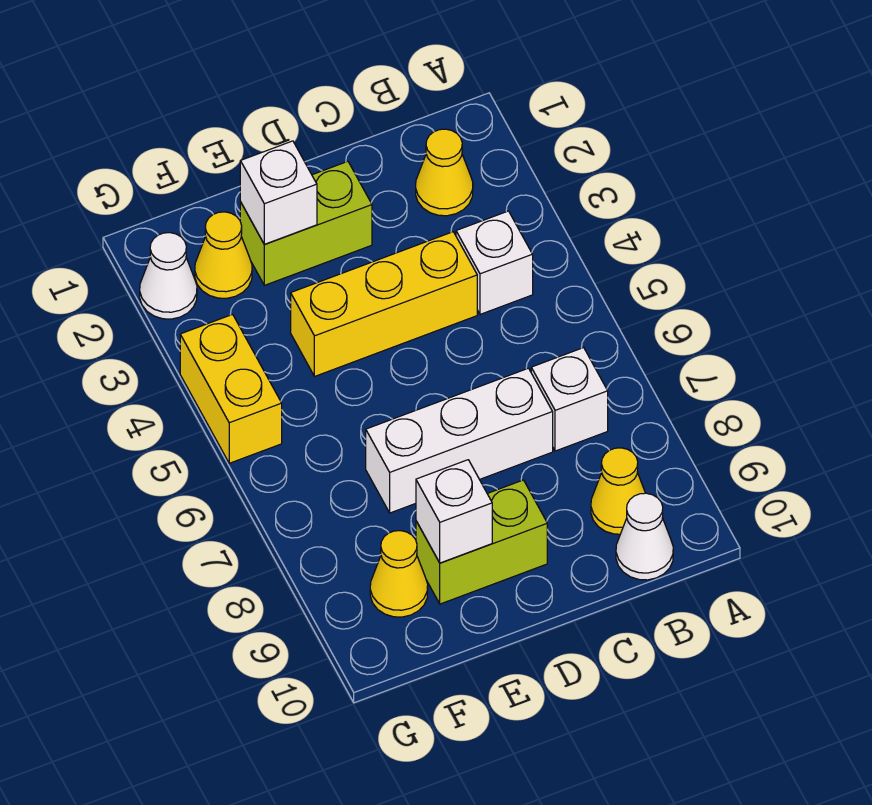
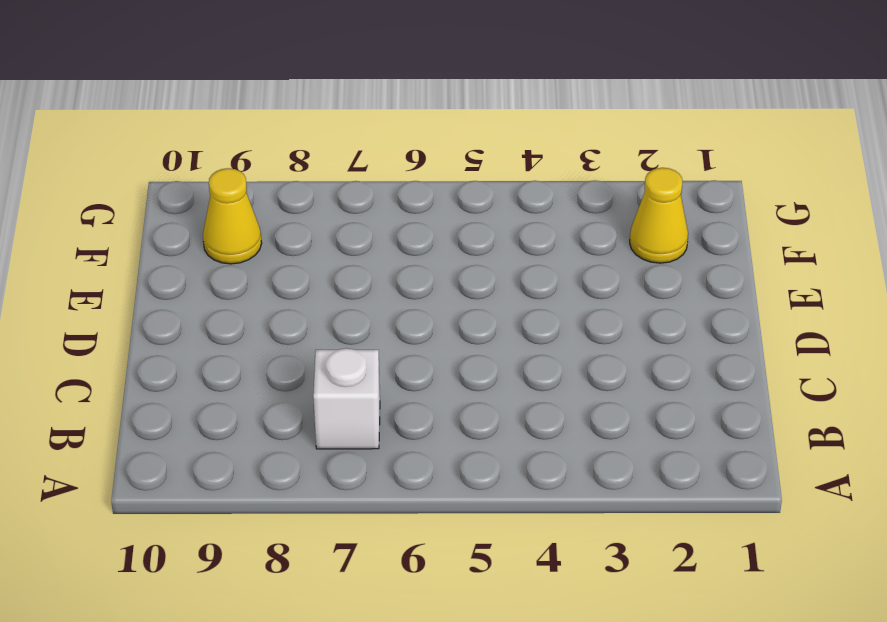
none -> yellow cone B2 level 1
none -> white brick B4 level 1
none -> yellow cone B9 level 1

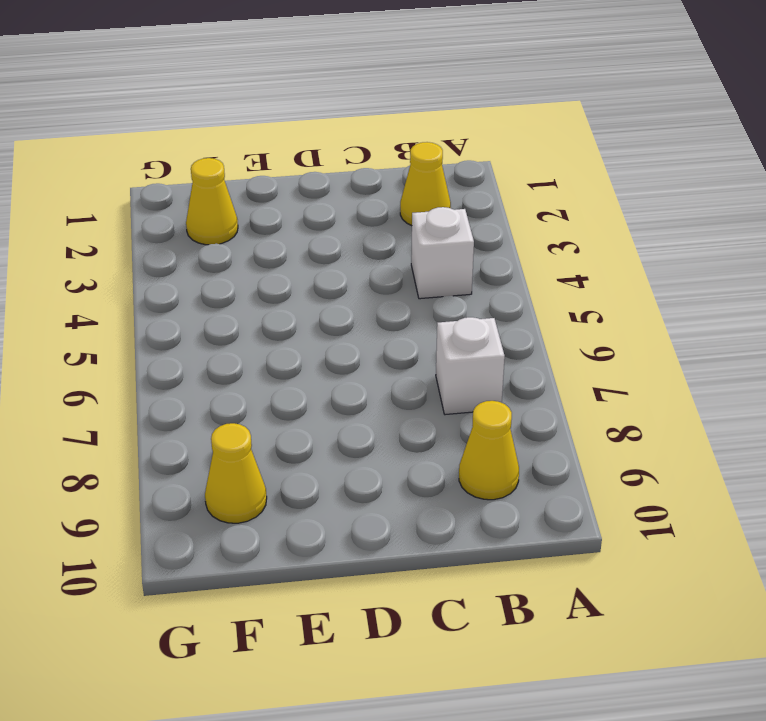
none -> white cone B10 level 1
none -> yellow brick C4:E4 level 1
none -> white brick C7:E7 level 1

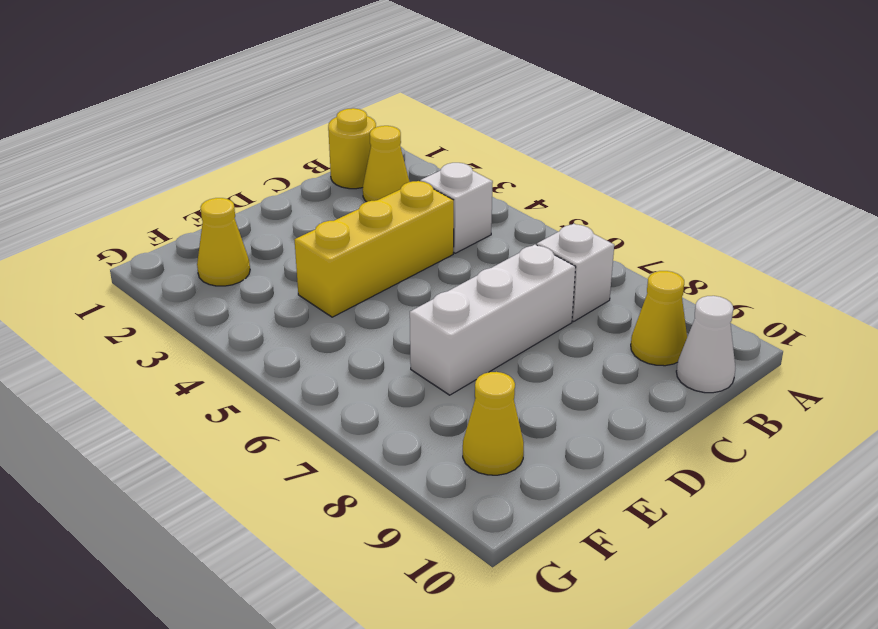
yellow round brick B1 level 1 -> none
none -> lime brick D2:E2 level 1
none -> lime brick D9:E9 level 1
none -> white cone G2 level 1

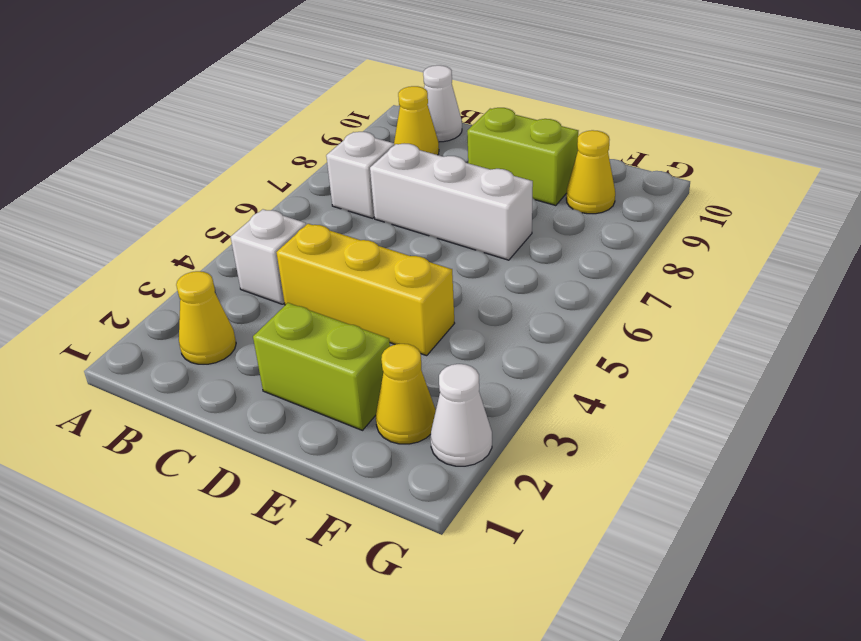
none -> yellow brick G4:G5 level 1
none -> white brick E2 level 2
none -> white brick E9 level 2

